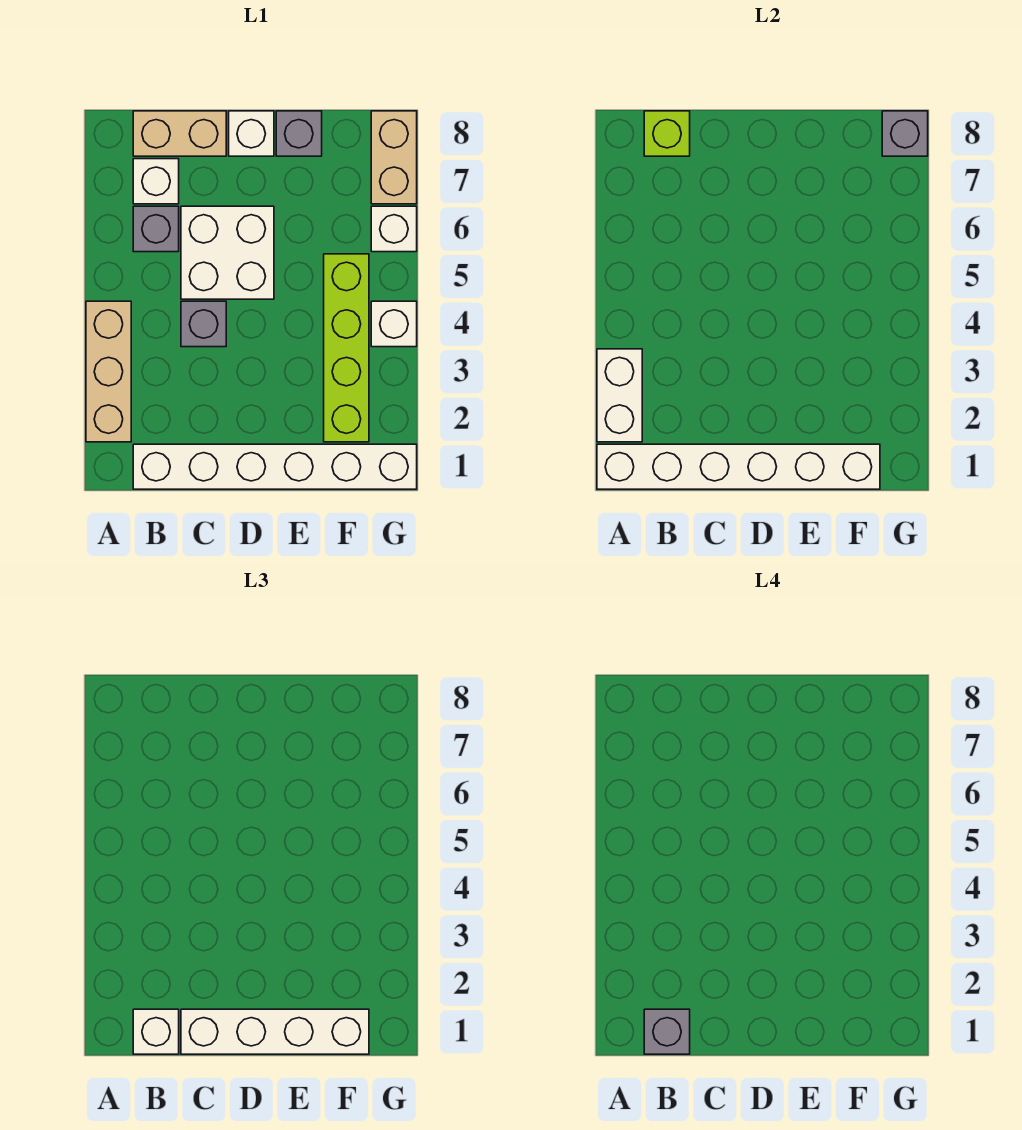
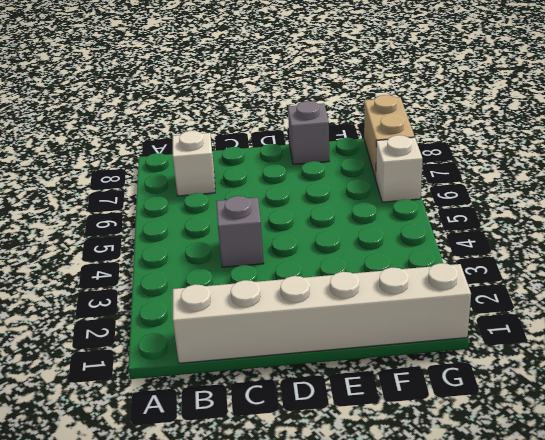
none -> tan brick A2:A4 level 1
none -> grey brick B6 level 1
none -> tan brick B8:C8 level 1

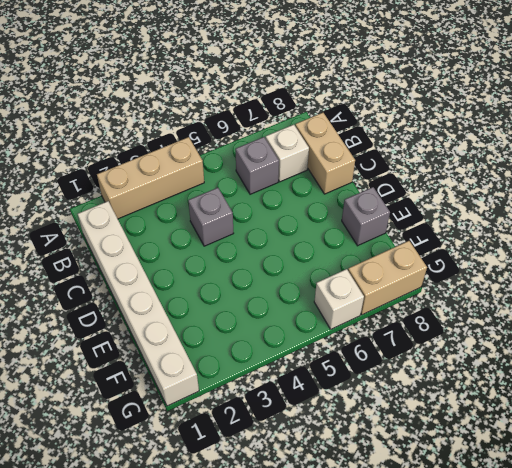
none -> white brick C5:D6 level 1
none -> white brick D8 level 1
none -> lime brick F2:F5 level 1

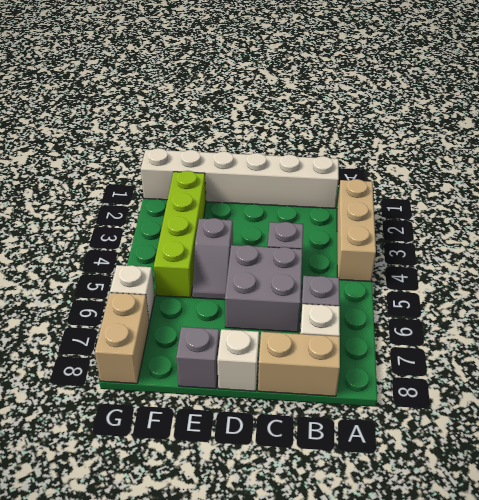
grey brick C5:D6 level 1 -> white brick C5:D6 level 1
grey slope E4:E5 level 1 top 4 -> none
none -> white brick G4 level 1
none -> white brick A1:F1 level 2
none -> white brick A2:A3 level 2

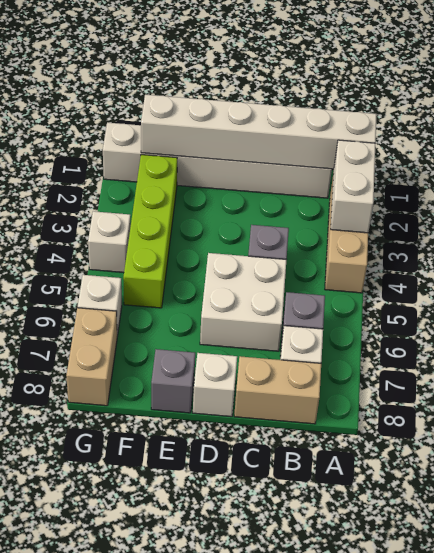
none -> lime brick B8 level 2
none -> grey brick G8 level 2
none -> white brick B1 level 3

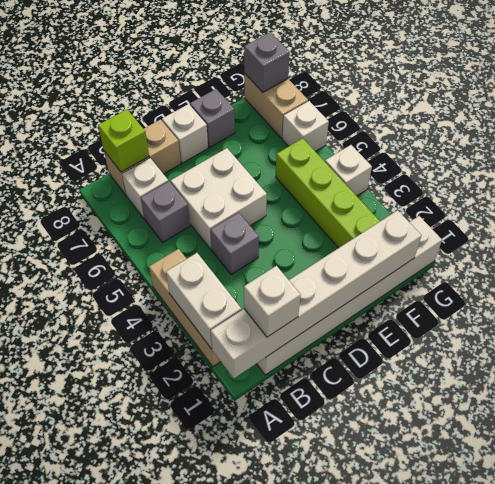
none -> white brick C1:F1 level 3
none -> grey brick B1 level 4

